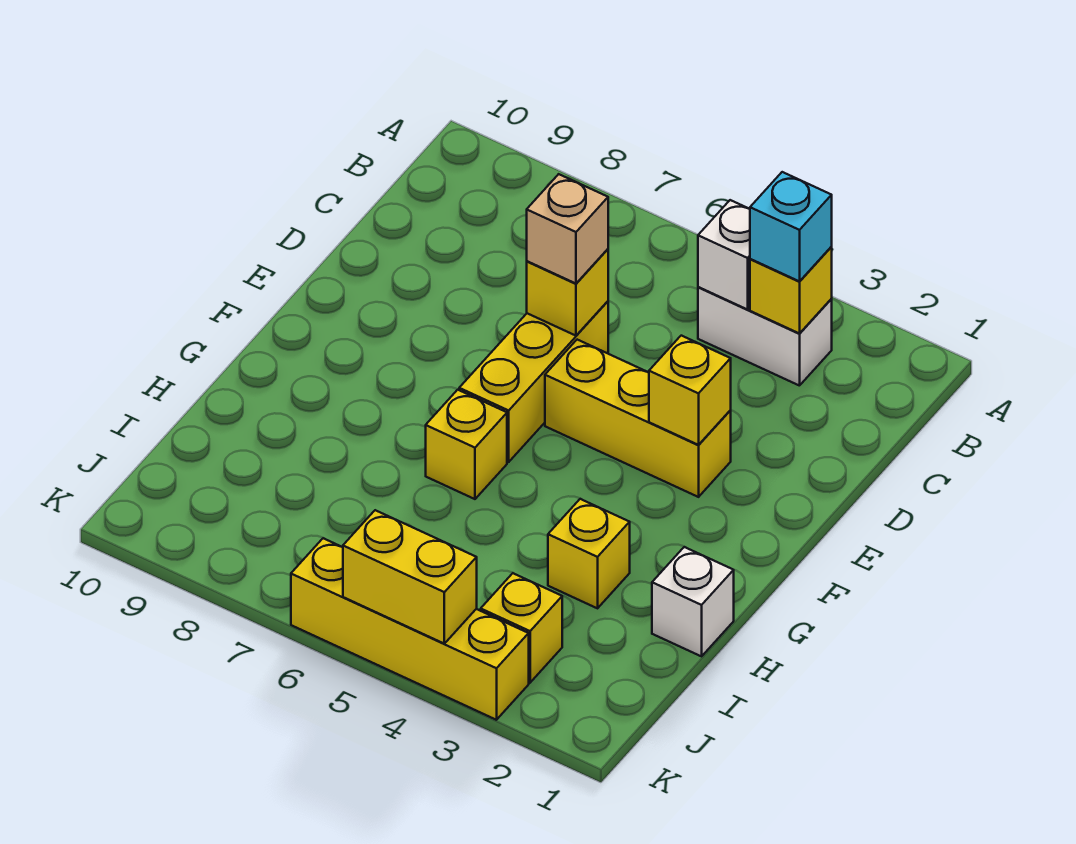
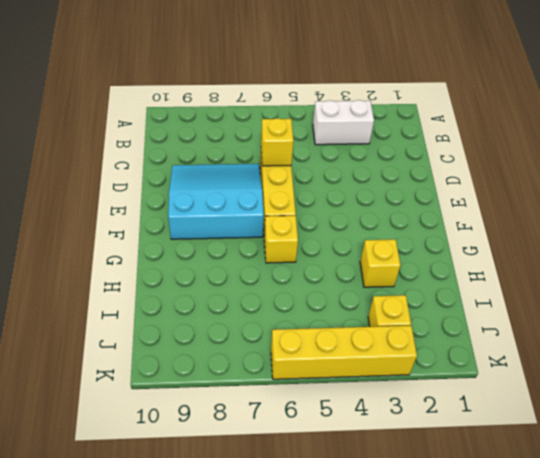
cyan slope D7:F9 level 1 top F -> none
none -> yellow brick E3:E5 level 1
none -> white brick H1 level 1
none -> yellow brick B3 level 2

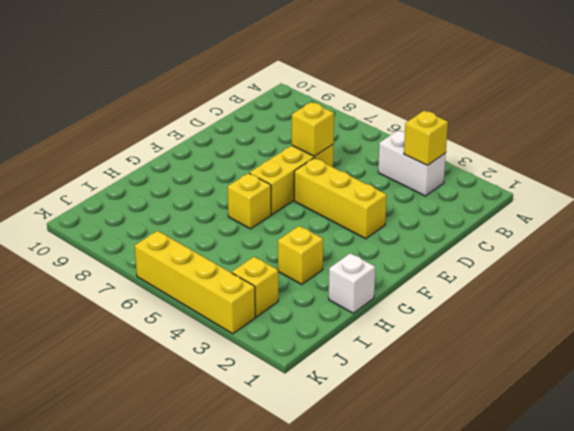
none -> white brick B4 level 2
none -> yellow brick E3 level 2
none -> yellow brick K4:K5 level 2

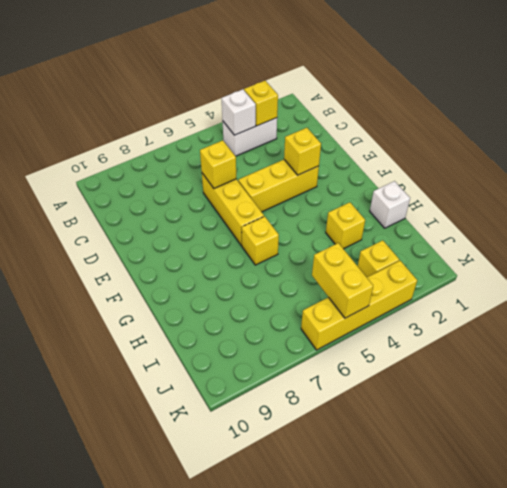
yellow brick J5:K5 level 2 -> yellow brick K4:K5 level 2
none -> cyan brick B3 level 3
none -> tan brick D6 level 3

